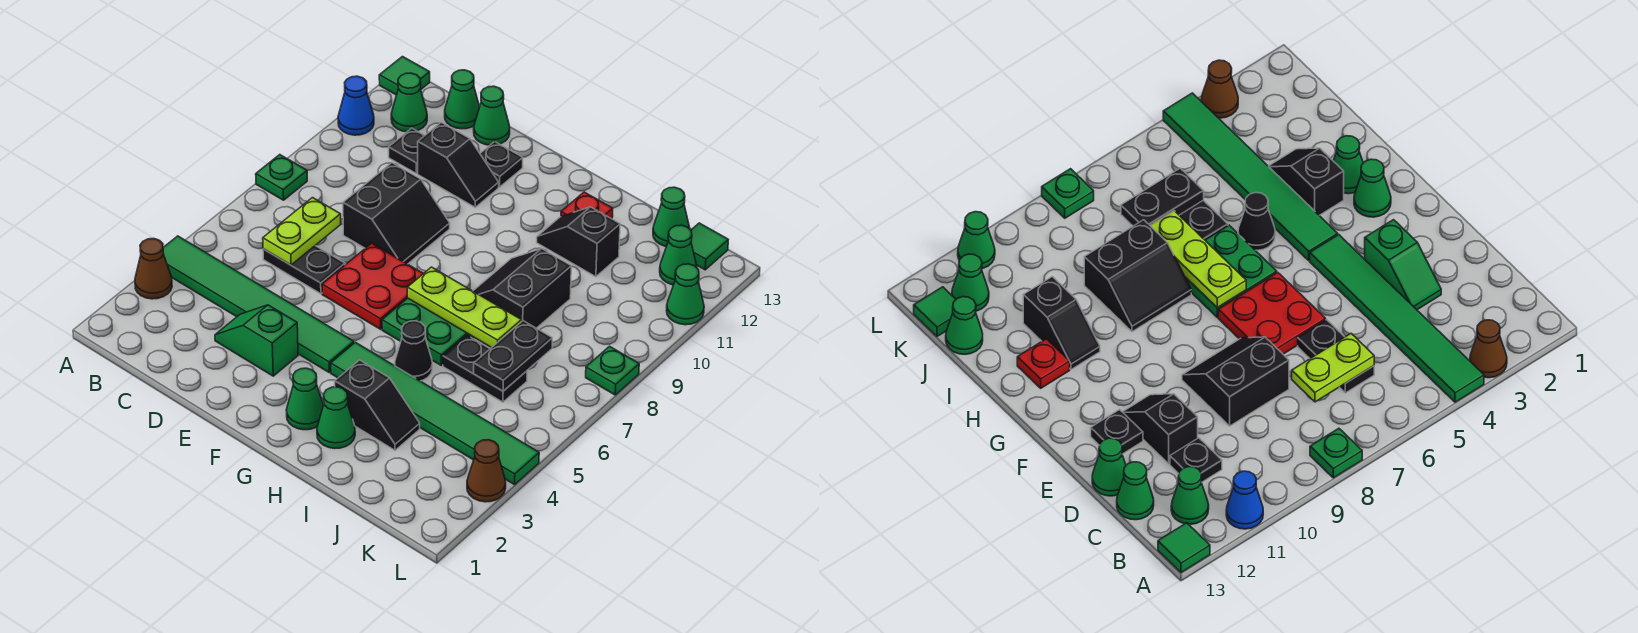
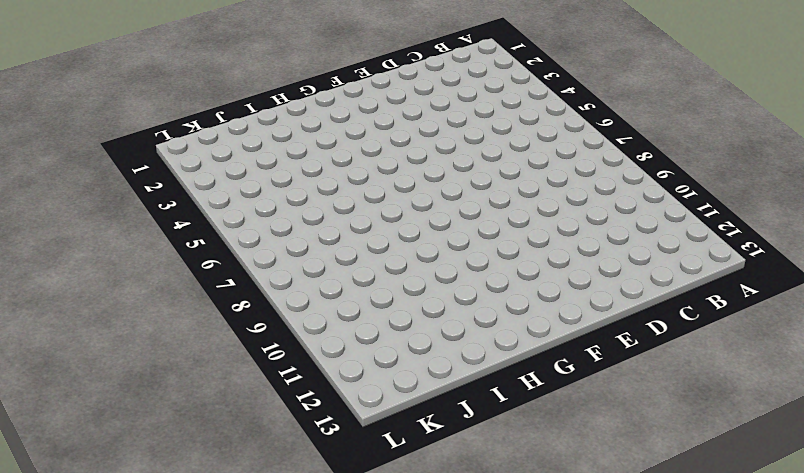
none -> brown cone A3 level 1
none -> green tile A4:F4 level 1
none -> green plate A8 level 1
none -> blue cone A11 level 1

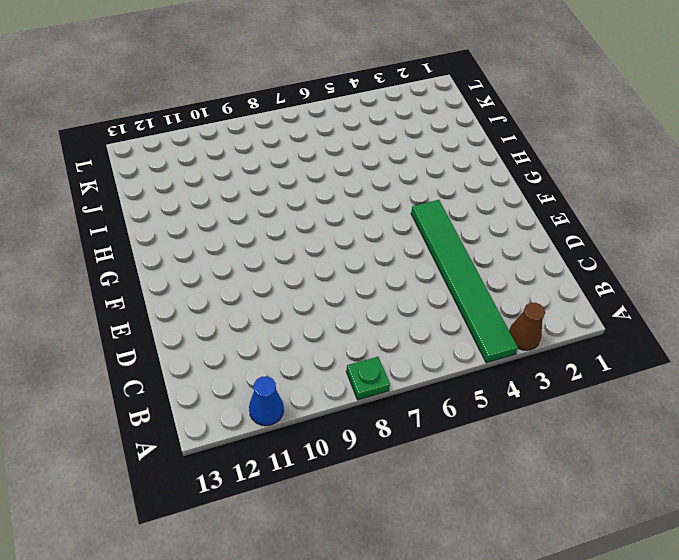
none -> green tile A13 level 1
none -> green cone B12 level 1
none -> black plate C6:D6 level 1
none -> black plate C11 level 1

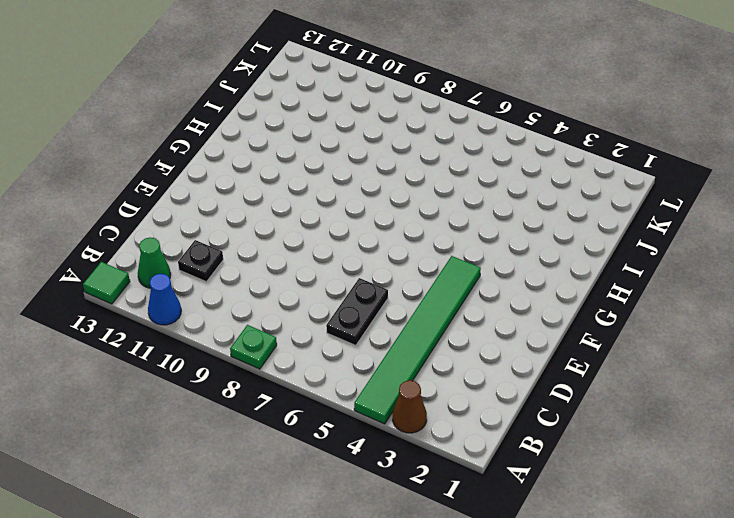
none -> green cone C13 level 1
none -> green slope D3:E3 level 1 top E
none -> black slope D8:E9 level 1 top D
none -> black slope D11:E11 level 1 top D

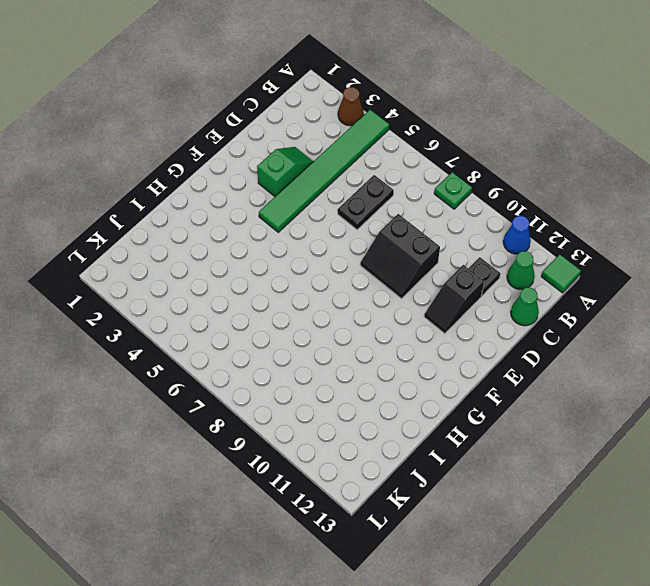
none -> green cone D13 level 1
none -> red plate E6:F7 level 1
none -> black plate E12 level 1
none -> green cone G2 level 1

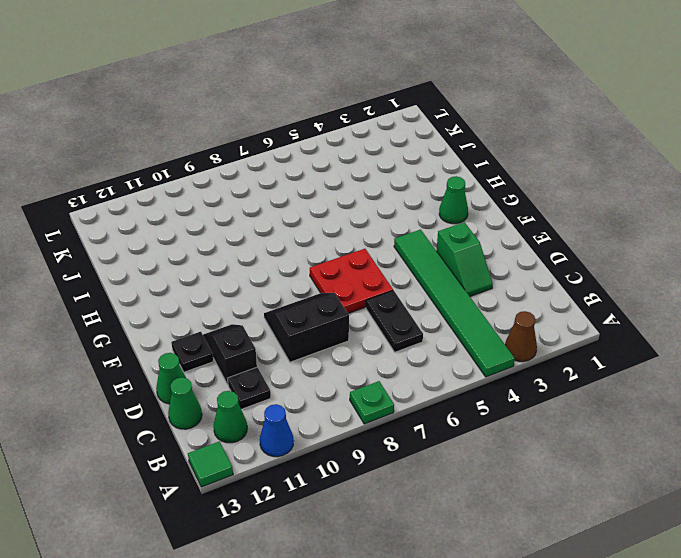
none -> green tile G4:L4 level 1
none -> green plate G6:H7 level 1
none -> green cone H2 level 1
none -> black slope H3:I3 level 1 top H

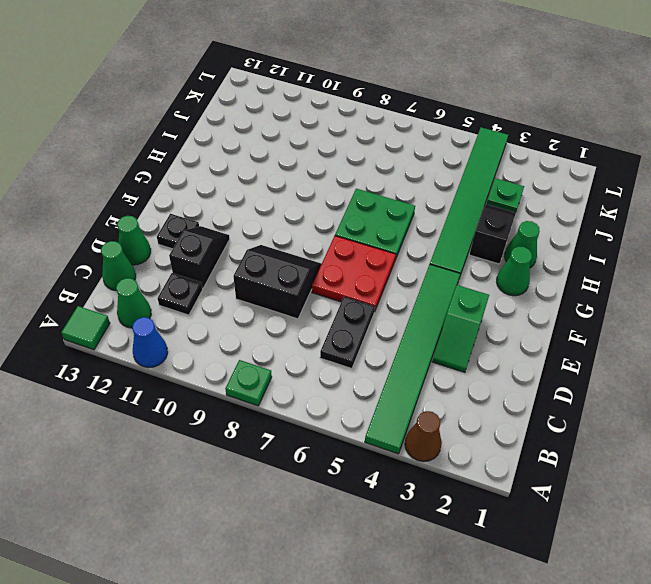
green plate J3 level 1 -> green plate L8 level 1
none -> black cone H5 level 1
none -> black slope H8:I9 level 1 top I
none -> black slope H11:I11 level 1 top I
none -> red plate H12 level 1

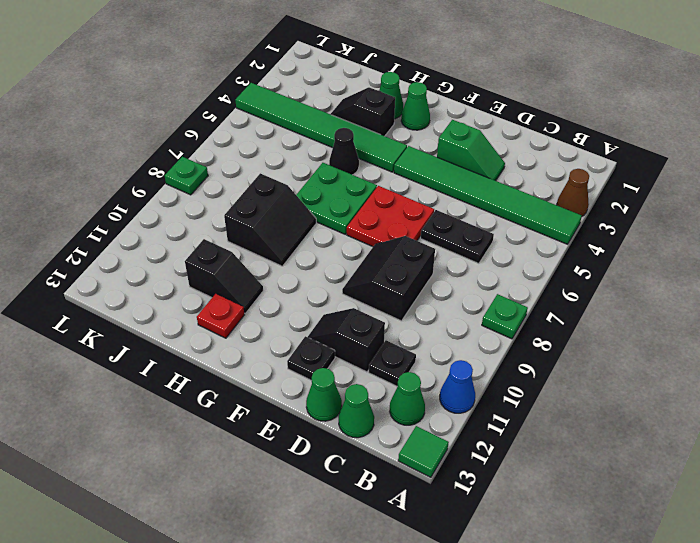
none -> black plate I6:J6 level 1
none -> green cone J13 level 1
none -> green cone K12 level 1
none -> green tile K13 level 1

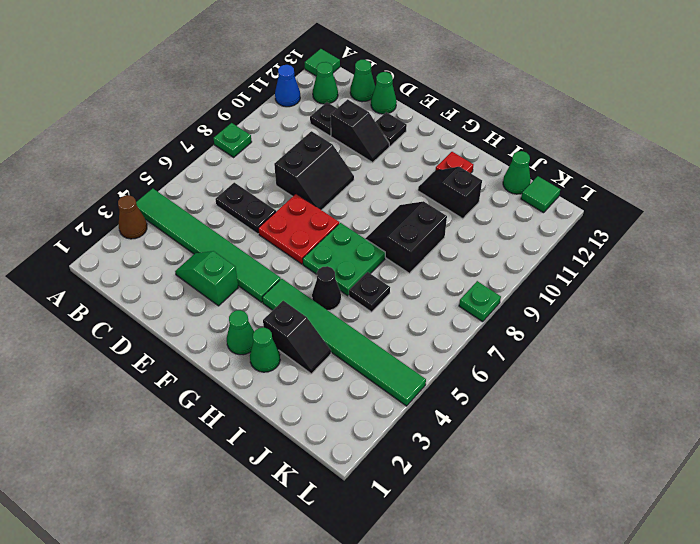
black plate I6 level 1 -> black plate I6:J6 level 1
none -> green cone K12 level 1
none -> brown cone L3 level 1
none -> green cone L11 level 1
none -> lime plate C6:C7 level 2

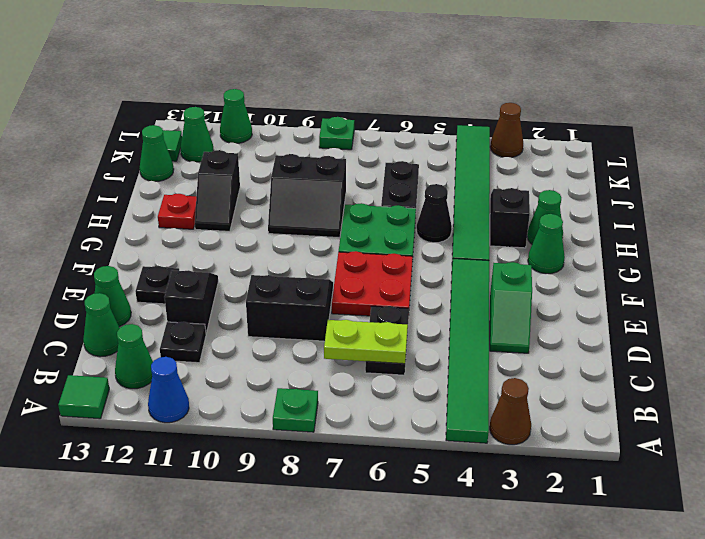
none -> lime plate G7:I7 level 2
none -> black plate J6:J7 level 2

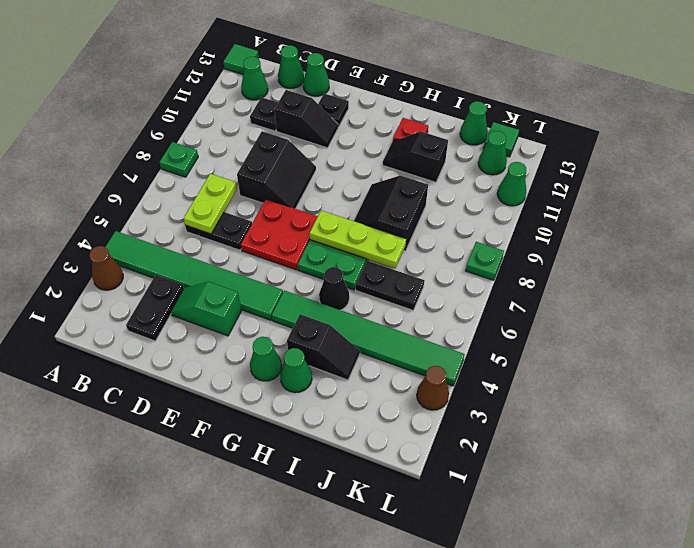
black plate C2:C3 level 1 -> black plate J6:J7 level 2
none -> blue cone A11 level 1

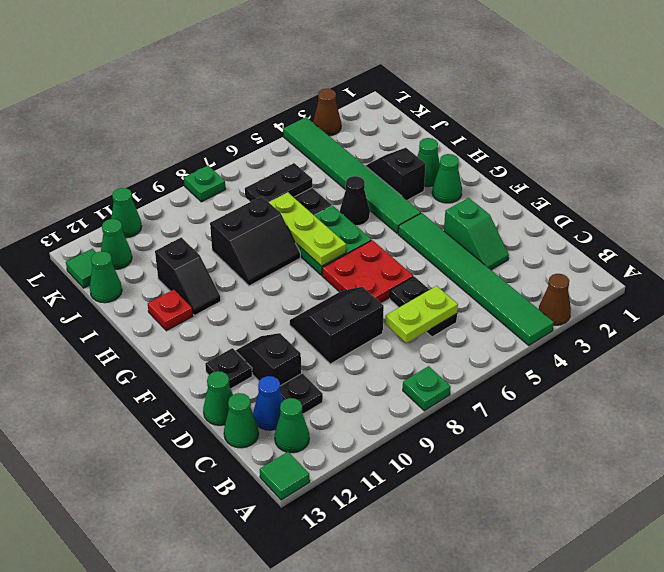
blue cone C12 level 1 -> blue cone A11 level 1

